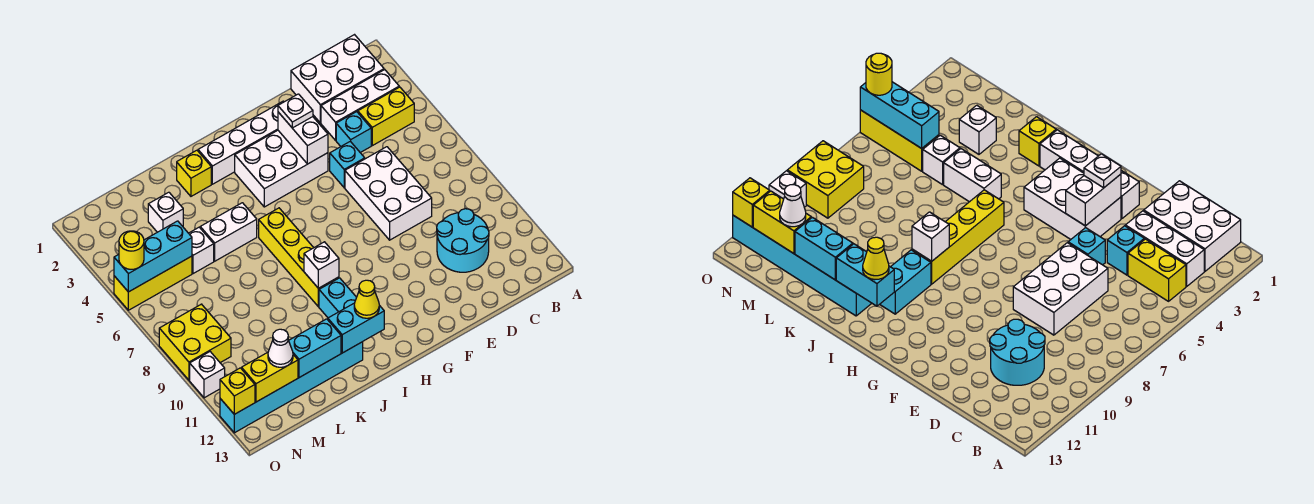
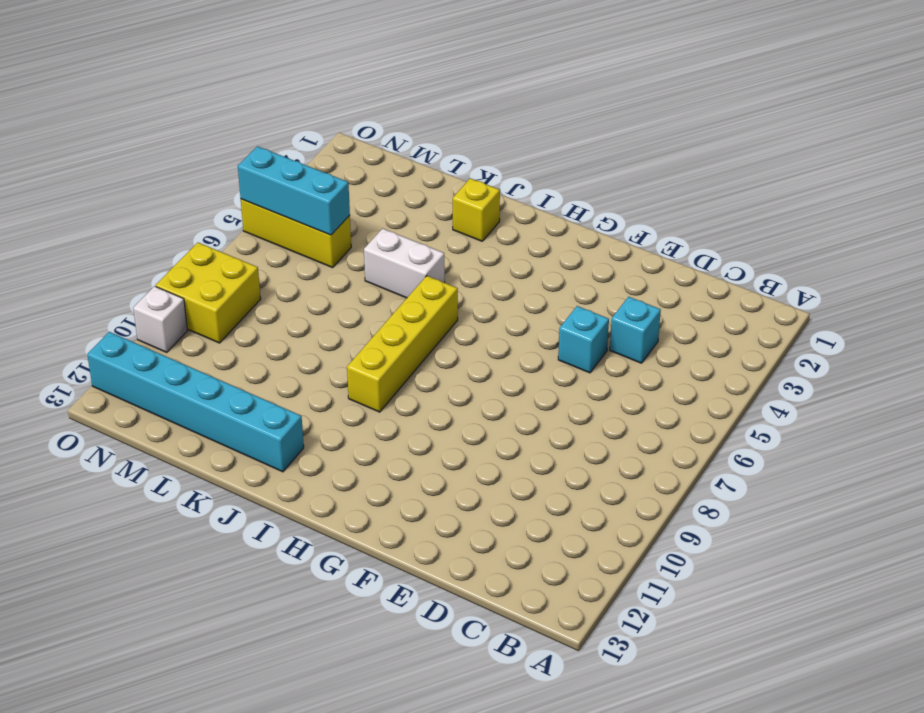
none -> white brick B1:D2 level 1
none -> white brick B3:D3 level 1
none -> yellow brick B4:C4 level 1
none -> cyan round brick C10:D11 level 1

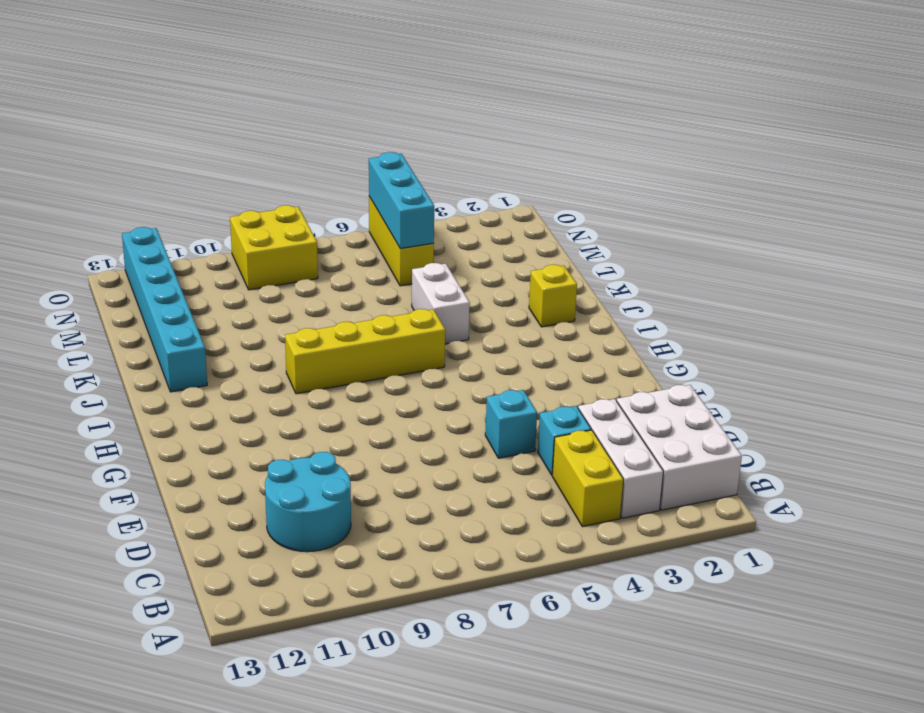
none -> white brick D6:E8 level 1
none -> white brick F2:I2 level 1
none -> white brick F3:H4 level 1
none -> cyan brick I10:I11 level 1

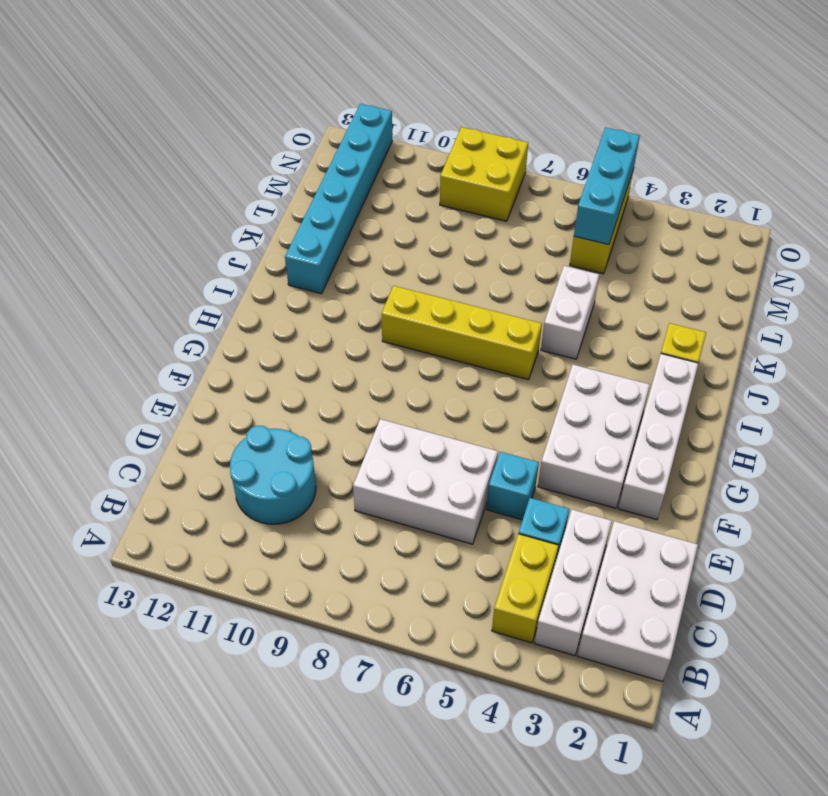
none -> cyan brick I10:I11 level 1
none -> white brick L3 level 1
none -> white brick L5 level 1
none -> white brick O10 level 1

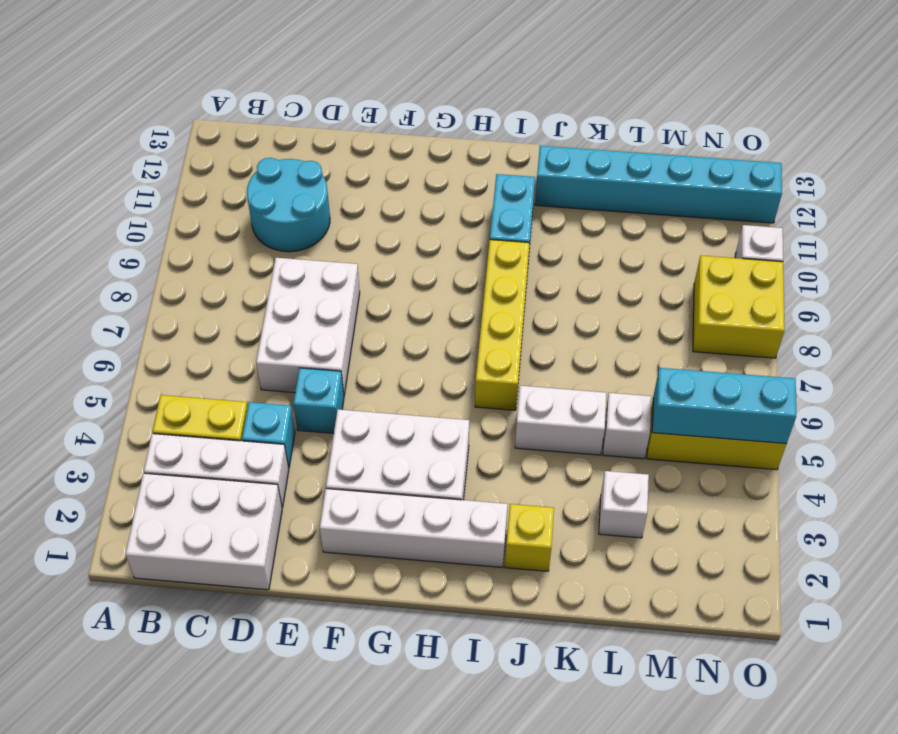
none -> white brick F3:F4 level 2
none -> white brick I9 level 2
none -> cyan brick I12:J12 level 2
none -> cyan brick K12:L12 level 2

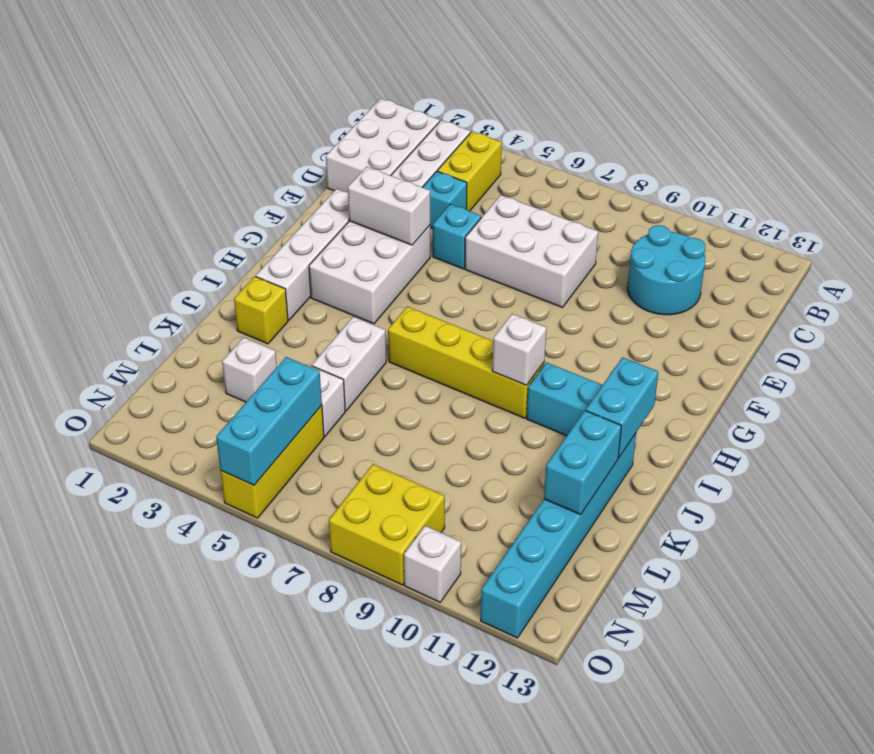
none -> yellow brick M12:N12 level 2
none -> yellow brick O12 level 2
none -> white plate F3 level 3
none -> yellow cone I12 level 3

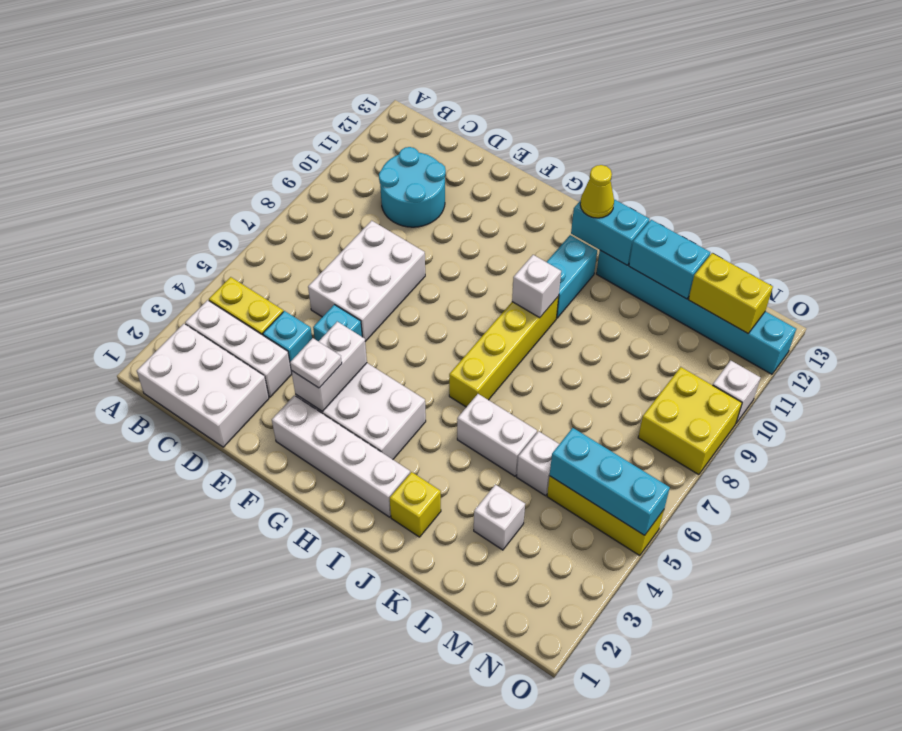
none -> yellow brick O12 level 2
none -> white cone M12 level 3
none -> yellow round brick O5 level 3

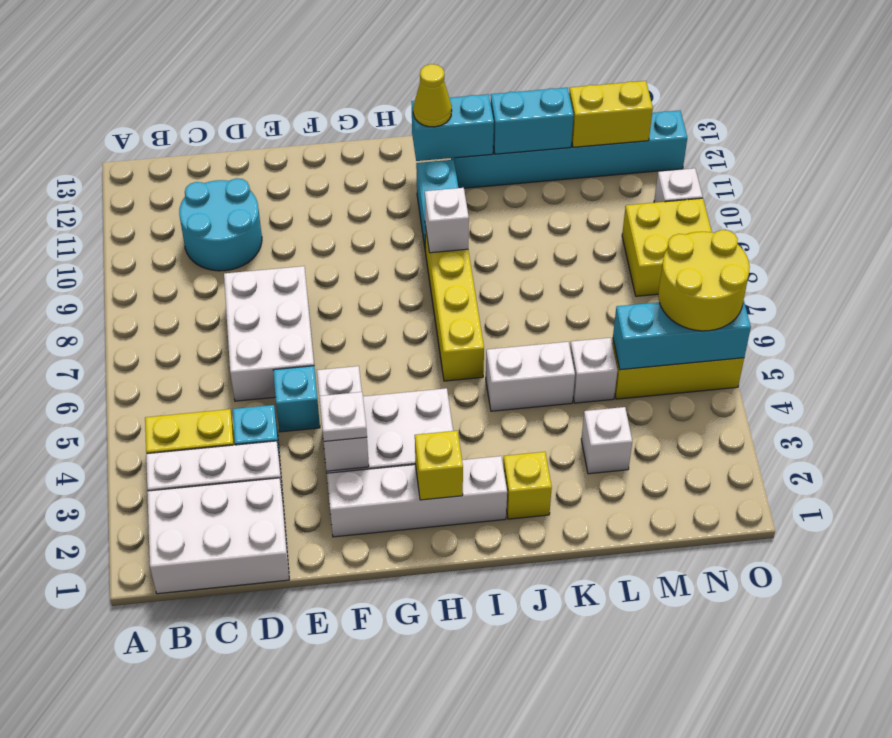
yellow brick H2 level 2 -> yellow brick O12 level 2
yellow round brick N5:O6 level 3 -> yellow round brick O5 level 3
none -> white cone M12 level 3

